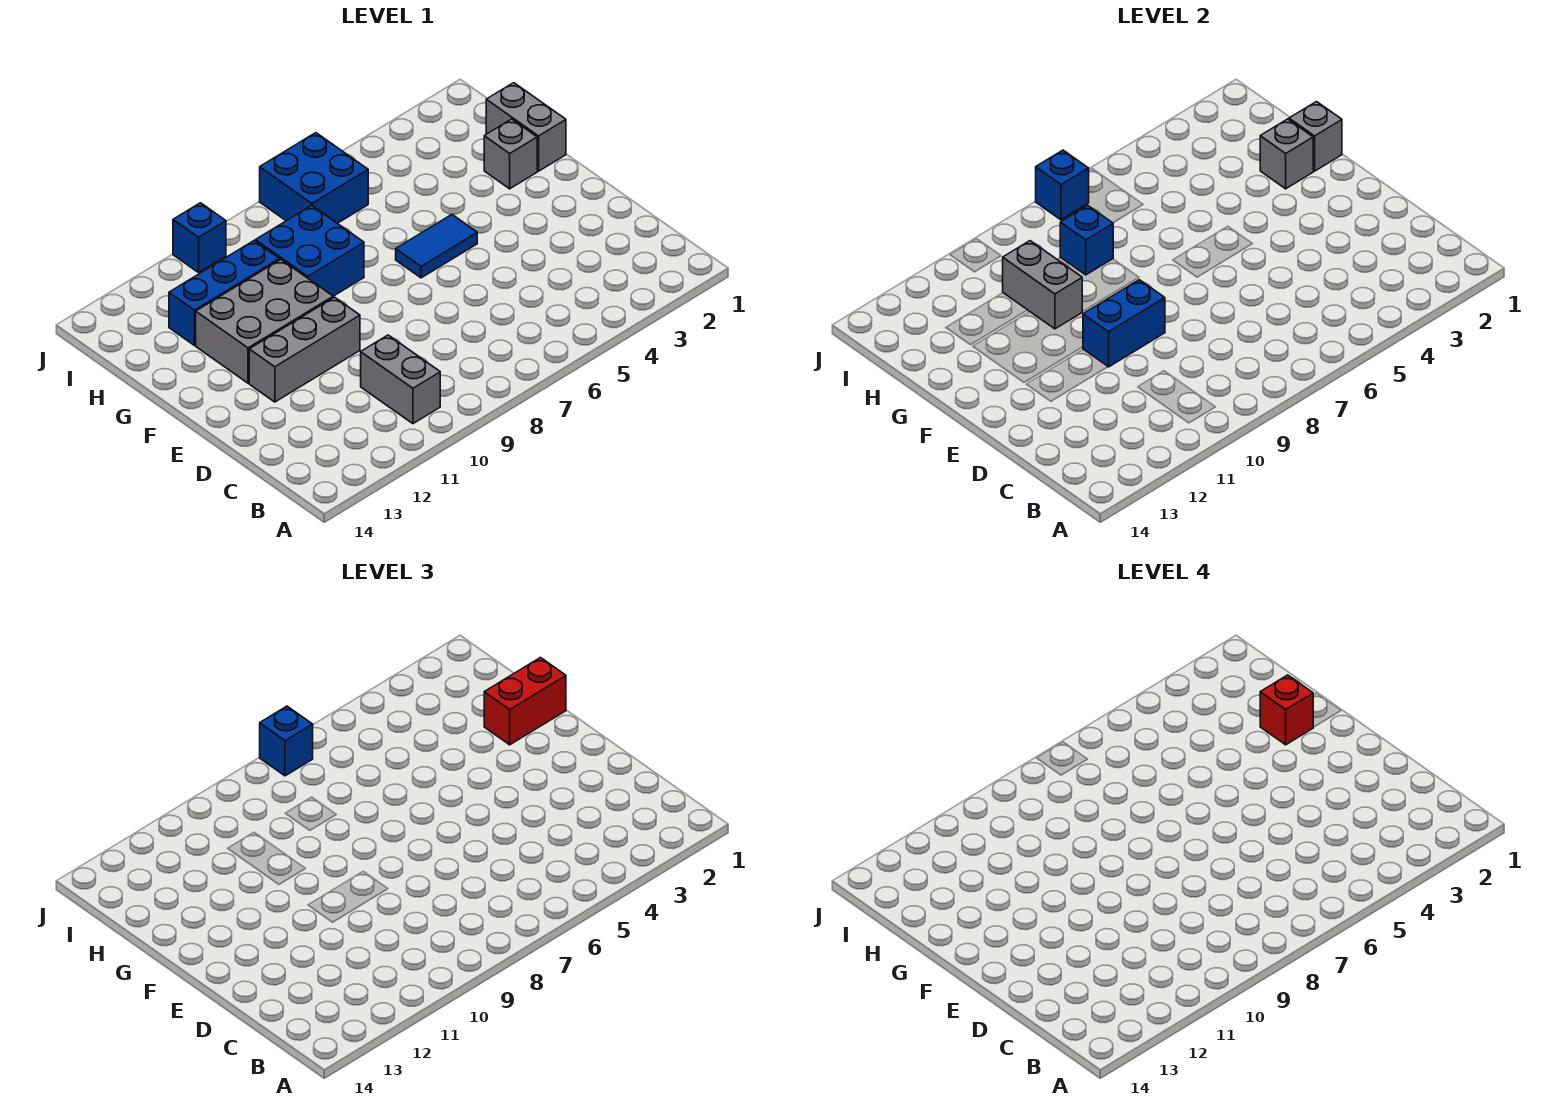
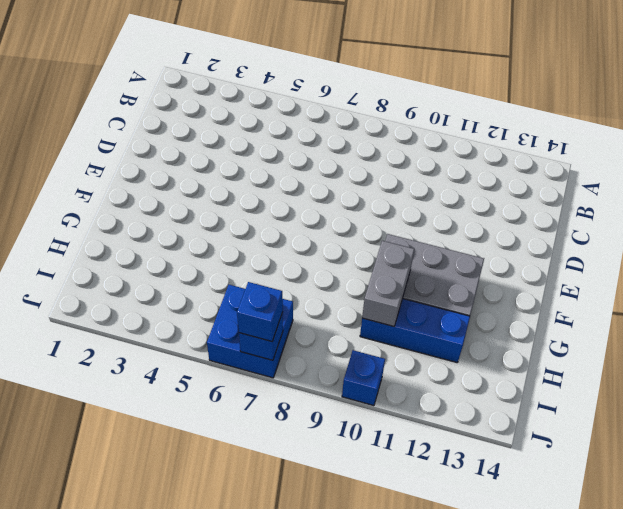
none -> grey brick B10:C10 level 1
none -> grey brick E10:E12 level 1
none -> blue tile F5:F6 level 1

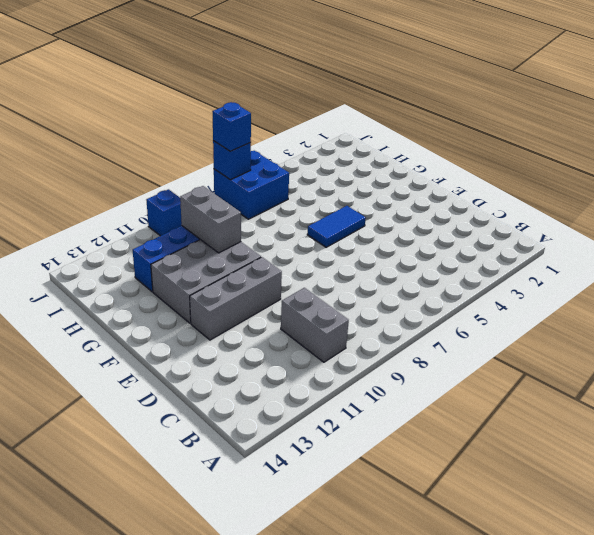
none -> grey brick G1:H1 level 1
none -> grey brick G2 level 1
none -> blue brick G8:H9 level 1

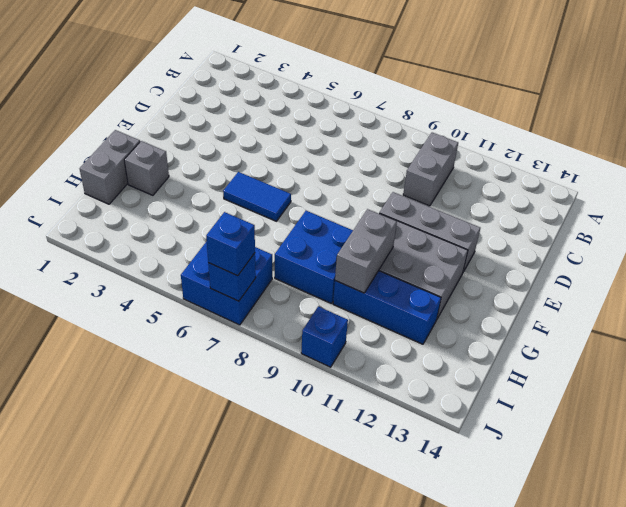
none -> blue brick E9:E10 level 2
none -> grey brick G1 level 2
none -> grey brick G2 level 2

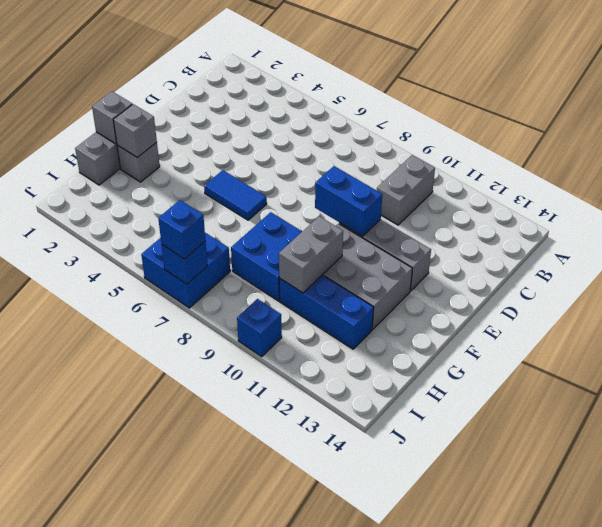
none -> blue brick H8 level 2
none -> red brick G1:G2 level 3
none -> red brick G2 level 4

